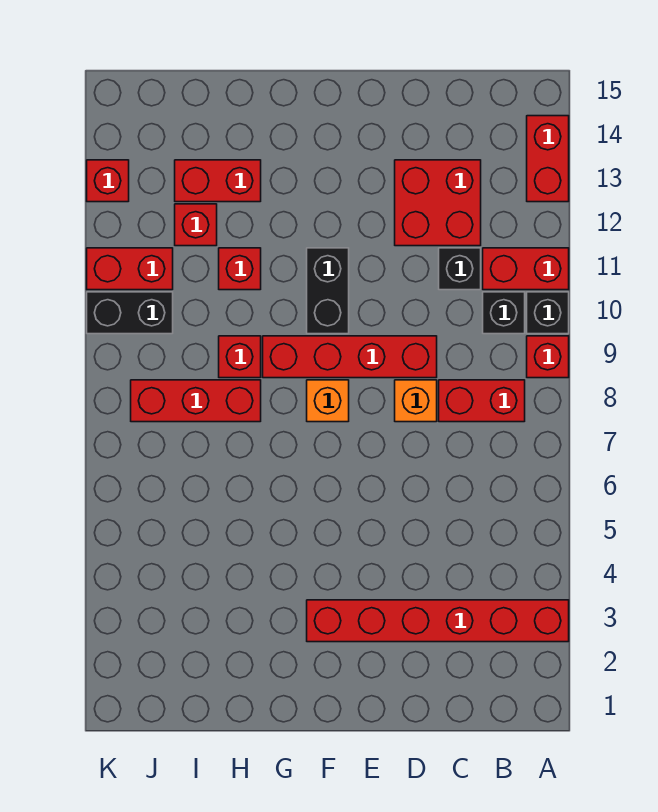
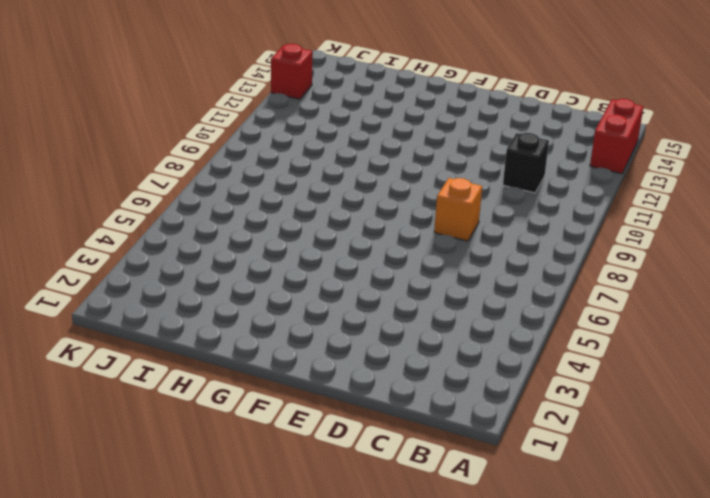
none -> red brick A3:F3 level 1
none -> red brick A9 level 1
none -> black brick A10 level 1

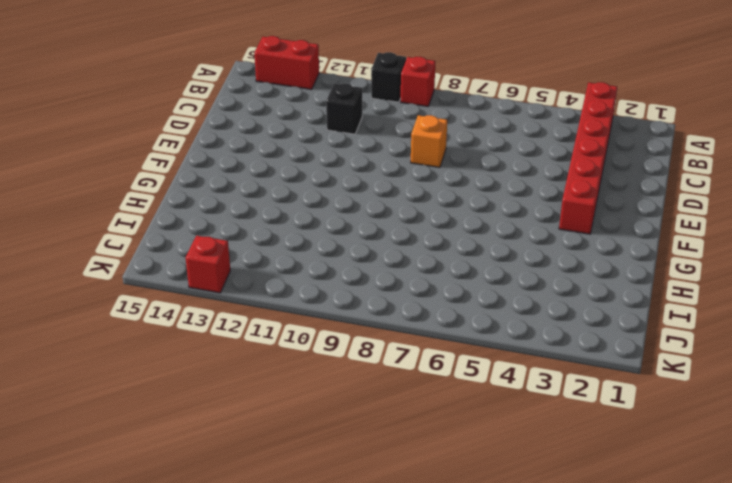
none -> red brick A11:B11 level 1
none -> red brick B8:C8 level 1
none -> black brick B10 level 1

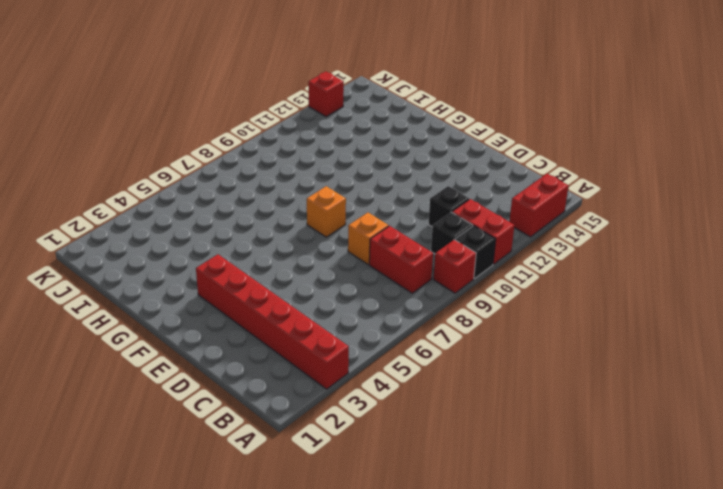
none -> red brick C12:D13 level 1
none -> red brick D9:G9 level 1
none -> black brick F10:F11 level 1

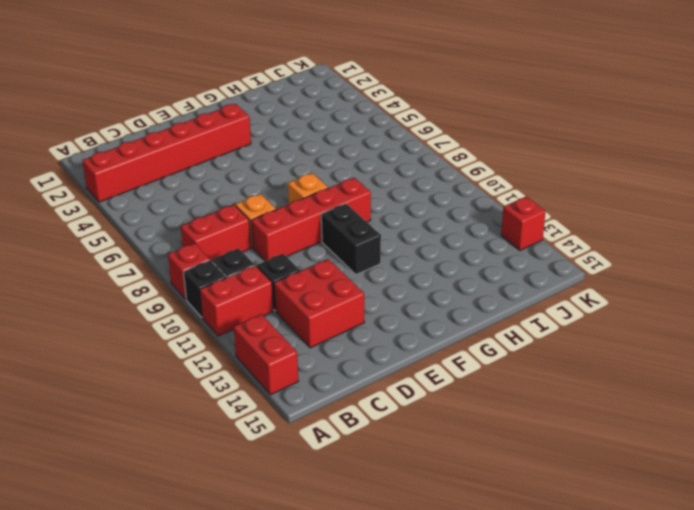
none -> red brick H8:J8 level 1
none -> red brick H9 level 1
none -> red brick H11 level 1

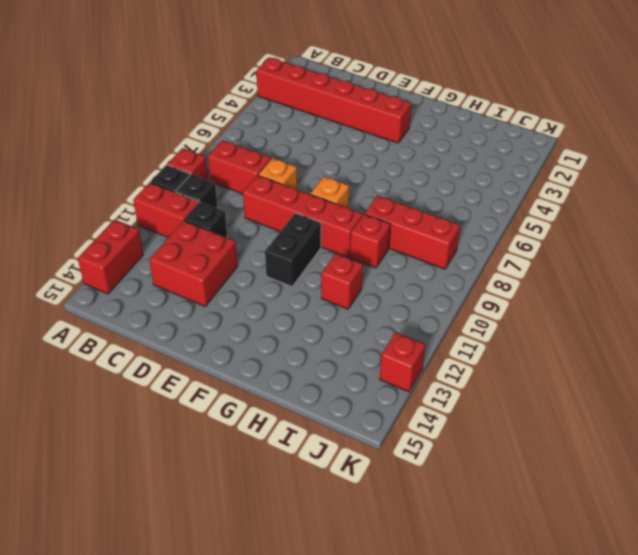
none -> red brick H13:I13 level 1
none -> red brick I12 level 1
none -> black brick J10:K10 level 1

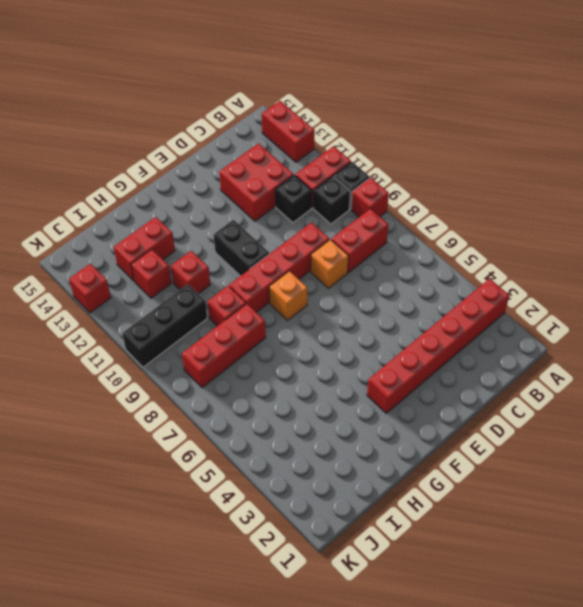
black brick I10:K10 level 1 -> black brick J10:K10 level 1
none -> red brick J11:K11 level 1

